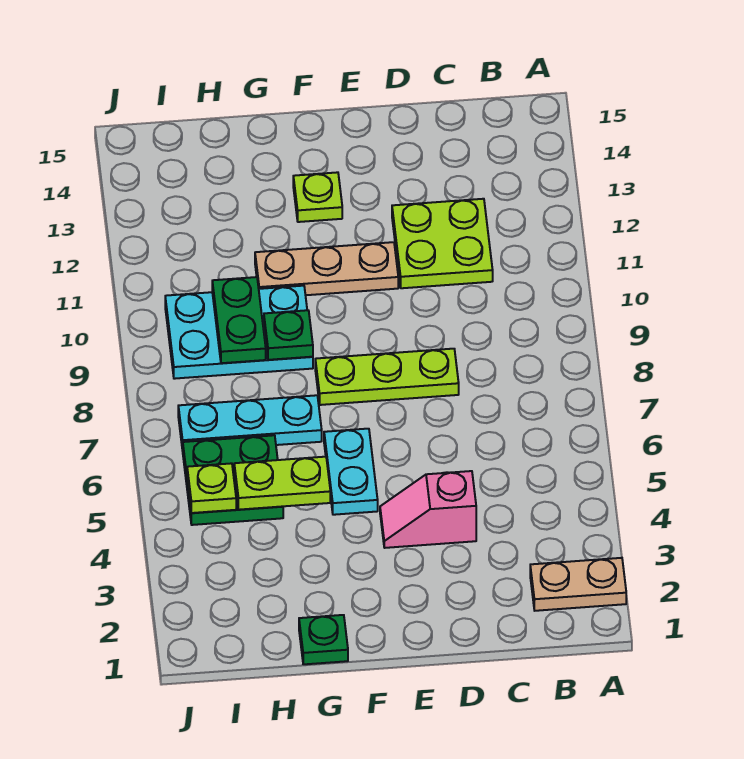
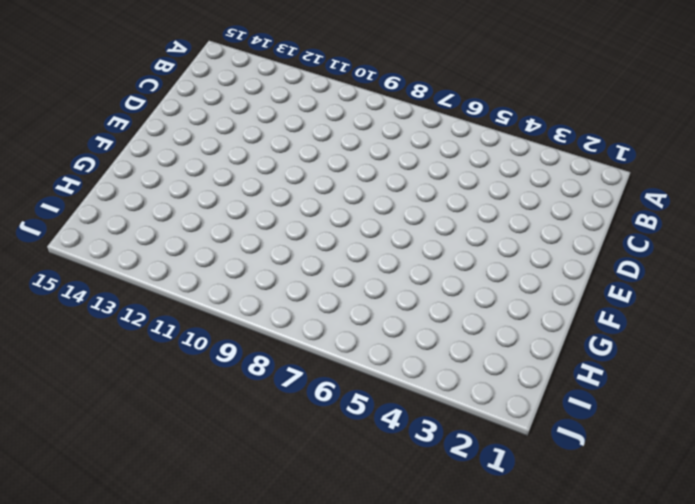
none -> tan plate A2:B2 level 1
none -> lime plate C11:D12 level 1
none -> pink slope D4:E4 level 1 top D

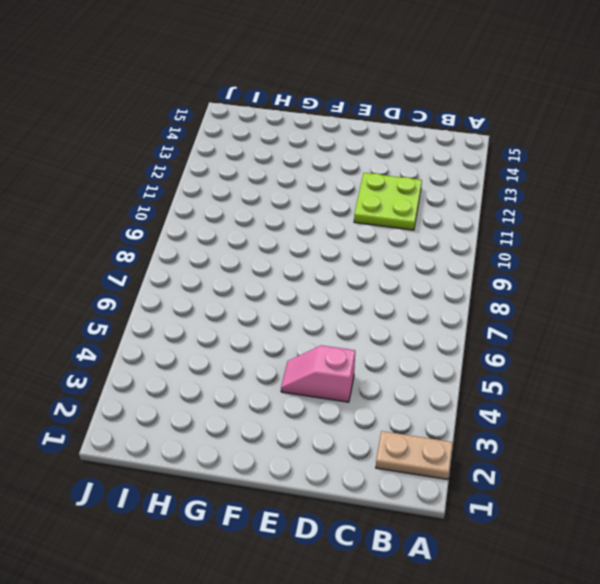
none -> lime plate D8:F8 level 1
none -> tan plate E11:G11 level 1
none -> cyan plate F5:F6 level 1

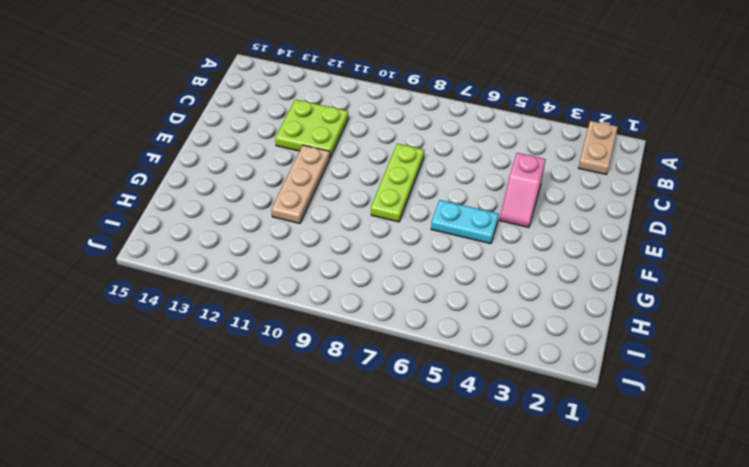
none -> lime plate F13 level 1
none -> green plate G1 level 1
none -> cyan plate G7:I7 level 1

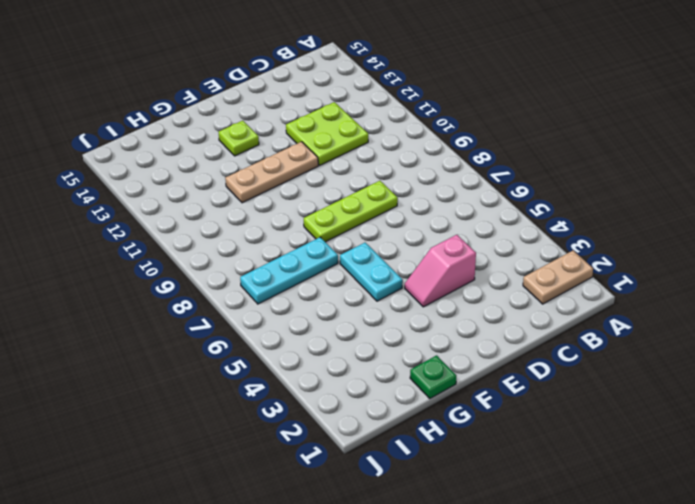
none -> cyan plate G9:I10 level 1
none -> green plate H5:I6 level 1
none -> lime plate G5:H5 level 2

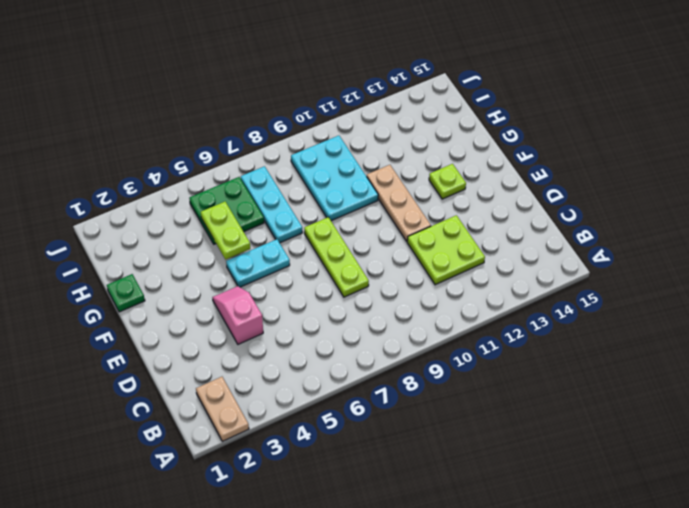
none -> green plate G9 level 2
none -> green plate H9:H10 level 2
none -> lime plate I5 level 2

